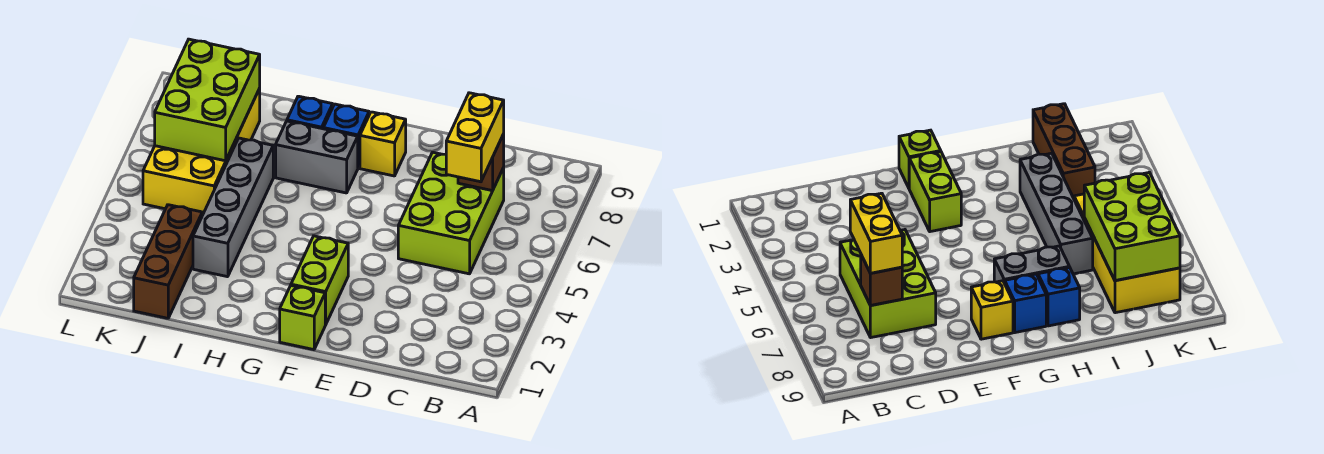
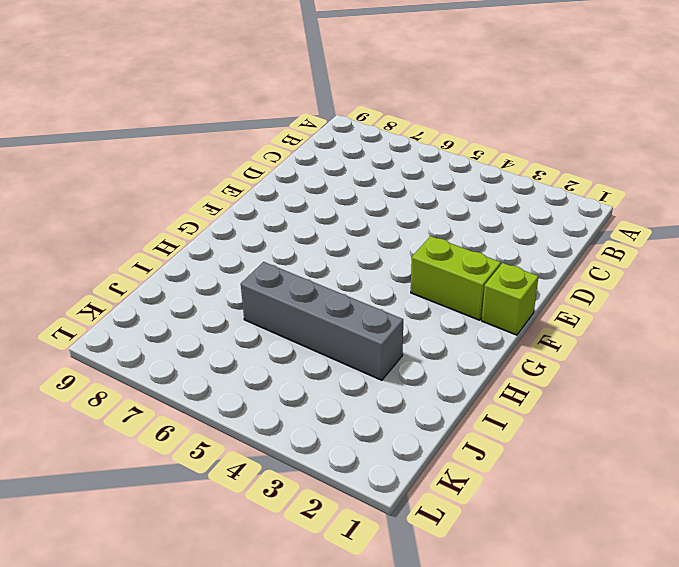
none -> lime brick C5:D7 level 1
none -> yellow brick F8 level 1
none -> grey brick G7:H7 level 1

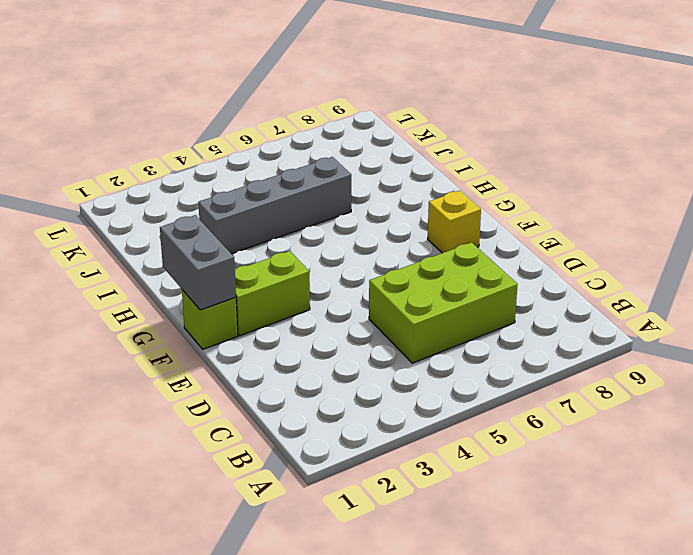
grey brick F1:G1 level 2 -> grey brick G7:H7 level 1
none -> blue brick G8 level 1
none -> blue brick H8 level 1
none -> brown brick J1:J3 level 1

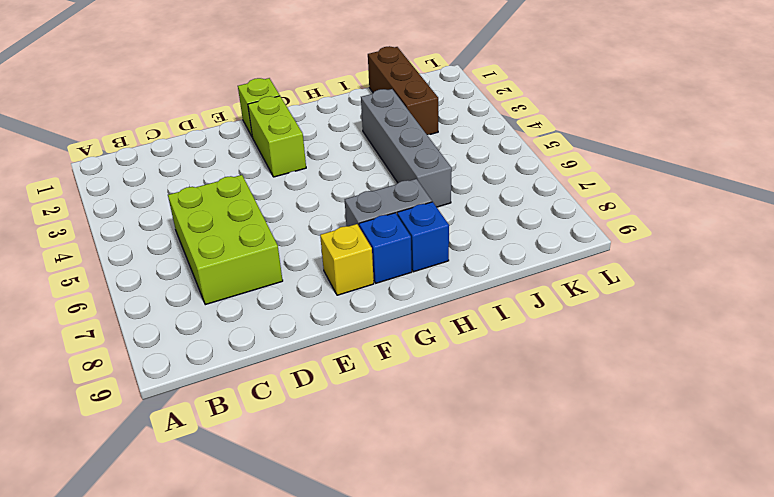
none -> yellow brick J5:K8 level 1
none -> brown brick C7 level 2
none -> lime brick J6:K8 level 2

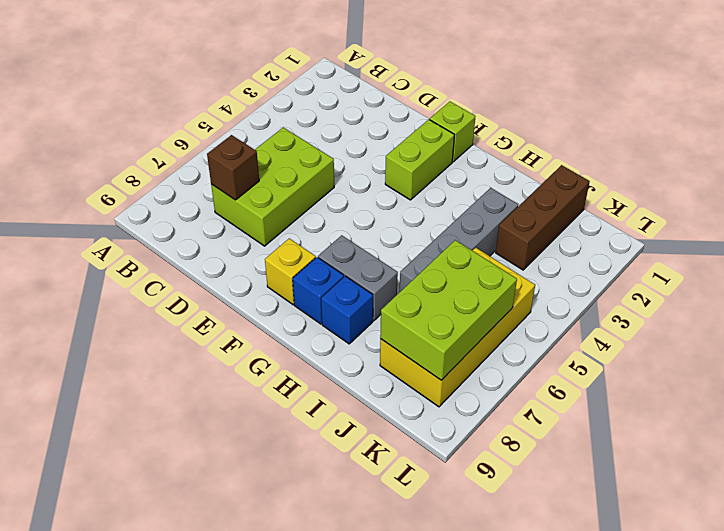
none -> yellow brick C6:C7 level 3

